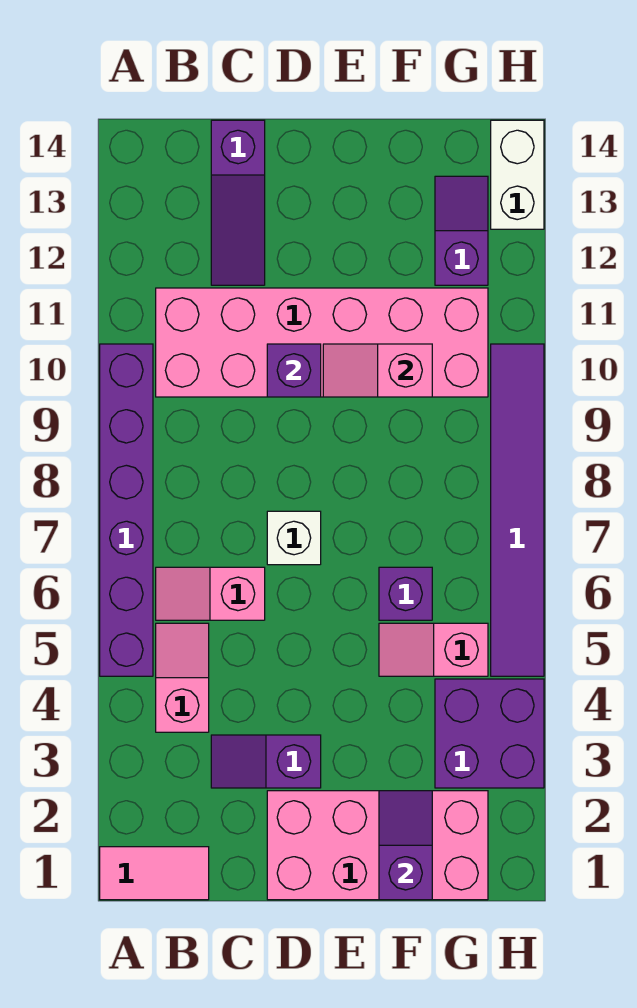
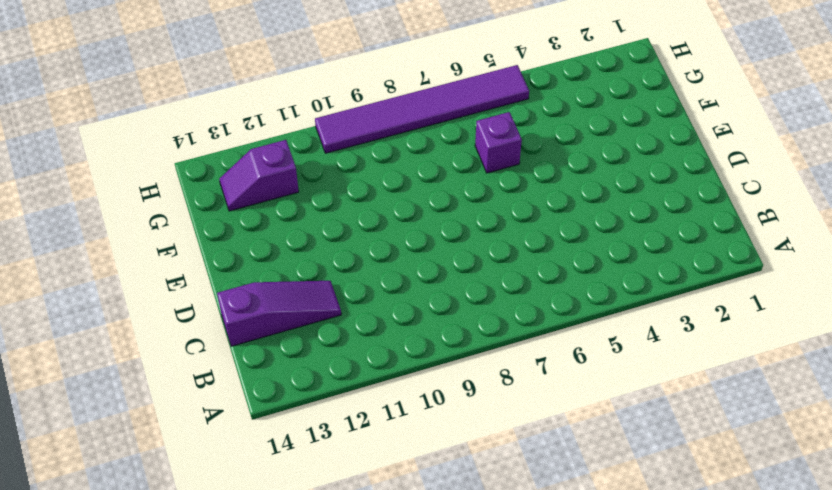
none -> pink tile A1:B1 level 1
none -> purple brick A5:A10 level 1
none -> pink slope B4:B5 level 1 top 4

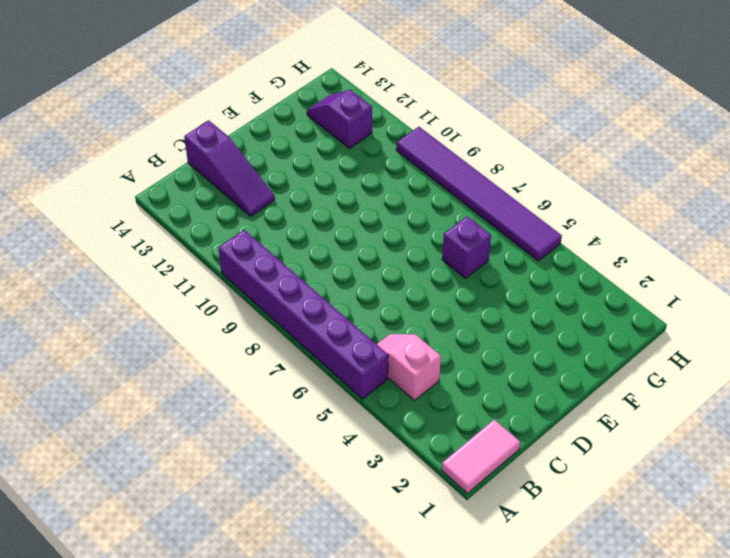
none -> pink slope B6:C6 level 1 top C
none -> pink brick B10:G11 level 1
none -> purple slope C3:D3 level 1 top D

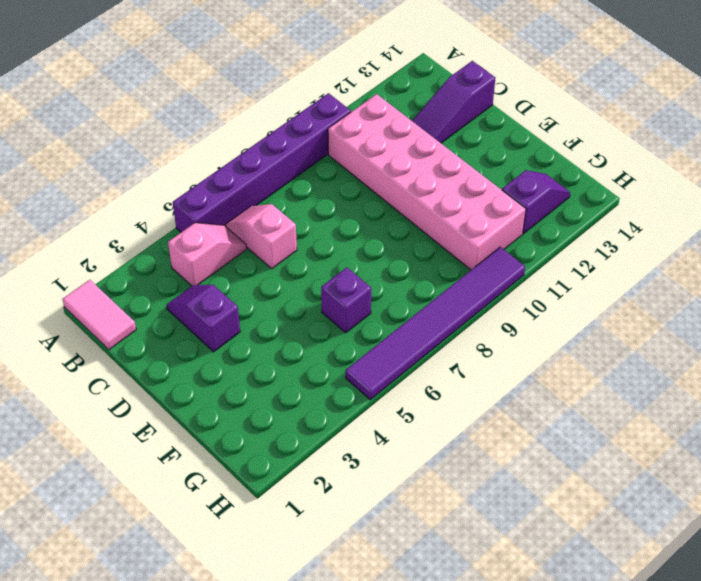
none -> pink brick D1:G2 level 1
none -> white brick D7 level 1
none -> pink slope F5:G5 level 1 top G

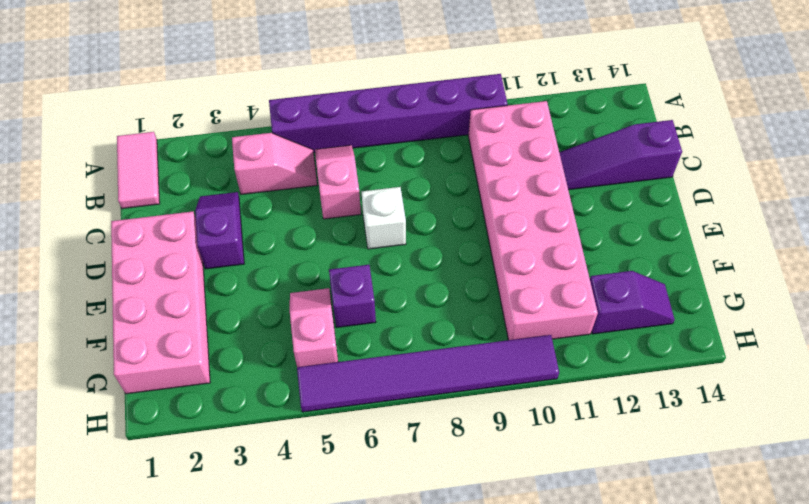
none -> purple brick G3:H4 level 1
none -> white brick H13:H14 level 1
none -> purple brick D10 level 2

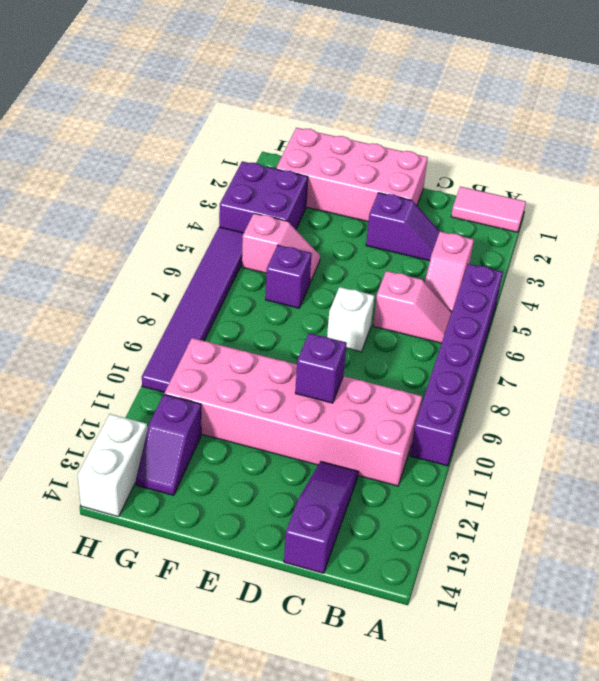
none -> pink slope E10:F10 level 2 top F
none -> purple slope F1:F2 level 2 top 1

